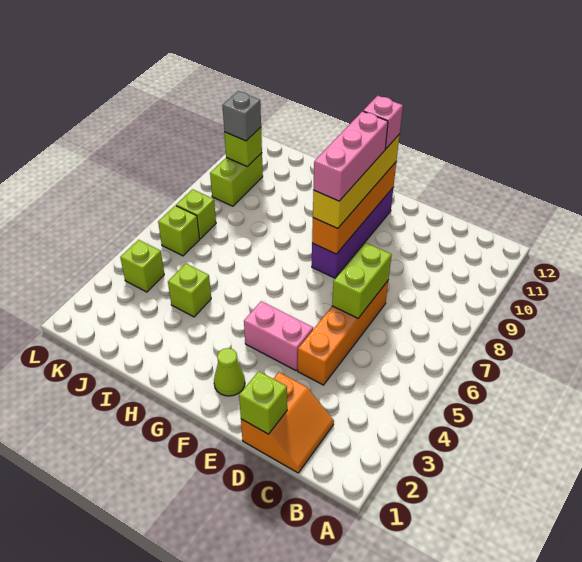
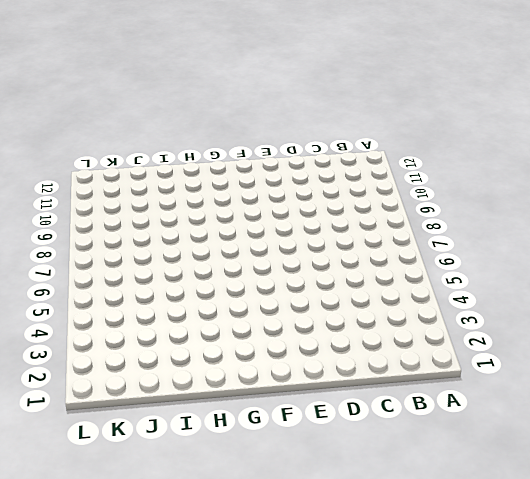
none -> orange slope C1:D2 level 1 top D
none -> orange brick D4:D7 level 1
none -> pink brick E4:F4 level 1

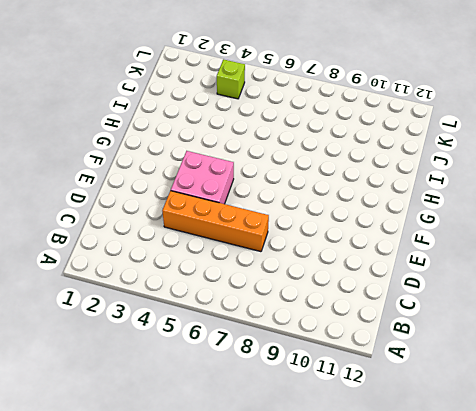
pink brick E4:F5 level 1 -> pink brick E4:F4 level 1
none -> orange slope C1:D2 level 1 top D
none -> lime cone F2 level 1
none -> purple brick F8:F11 level 1

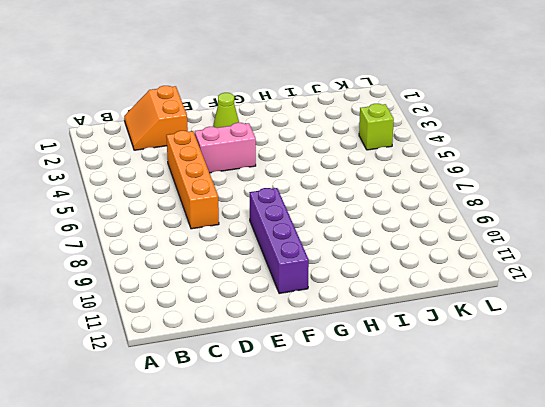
none -> lime brick I4 level 1
none -> lime brick K6 level 1
none -> lime brick K7 level 1

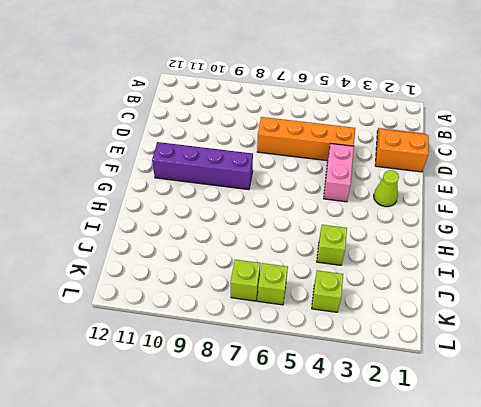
none -> lime brick K9:K10 level 1
none -> lime brick D1 level 2
none -> lime brick D6:D7 level 2

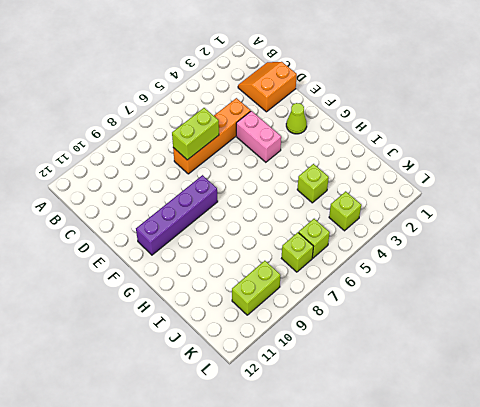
none -> lime brick D1 level 2
none -> orange brick F8:F11 level 2
none -> lime brick K10 level 2

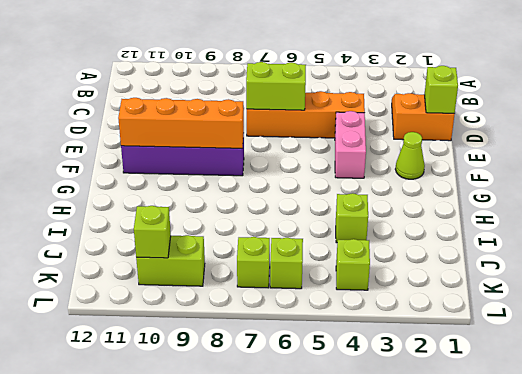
none -> yellow brick F8:F11 level 3
none -> grey brick K10 level 3
none -> pink brick F8:F10 level 4

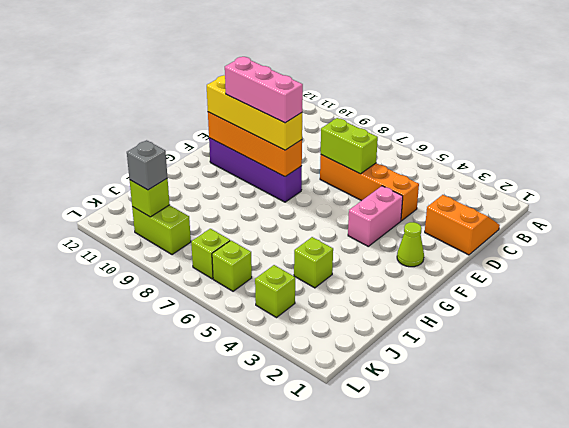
none -> lime brick D1 level 2
none -> pink brick F11 level 4

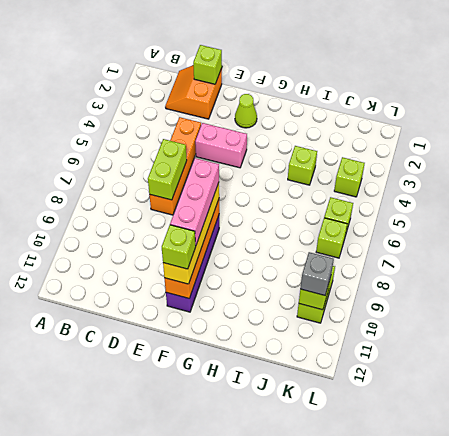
lime brick F11 level 4 -> pink brick F11 level 4

